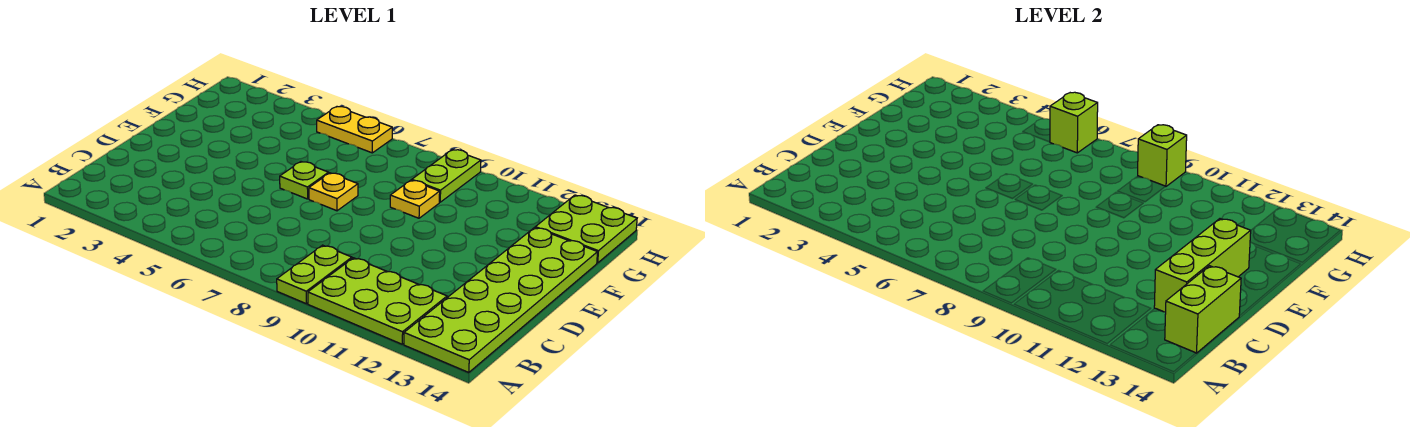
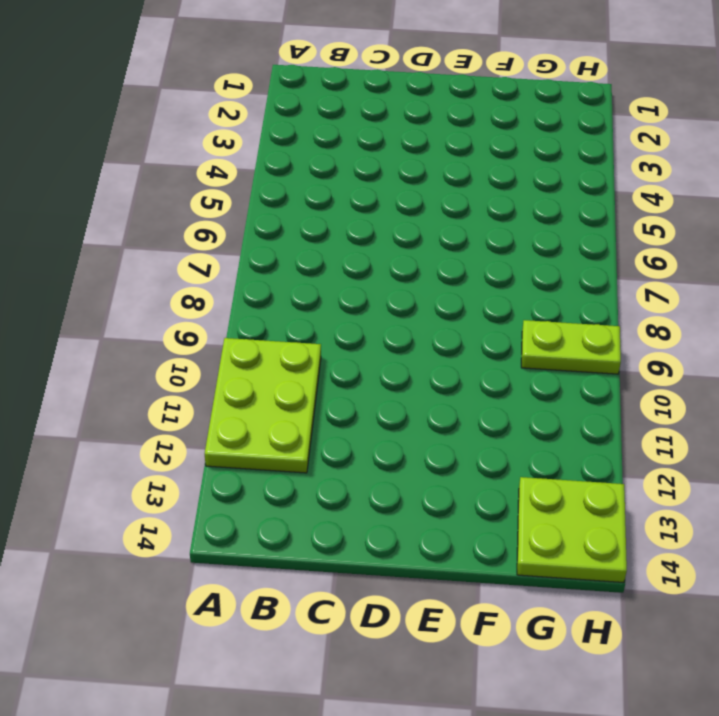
none -> lime plate A9:B9 level 1
none -> lime plate A13:F14 level 1
none -> lime plate E6 level 1

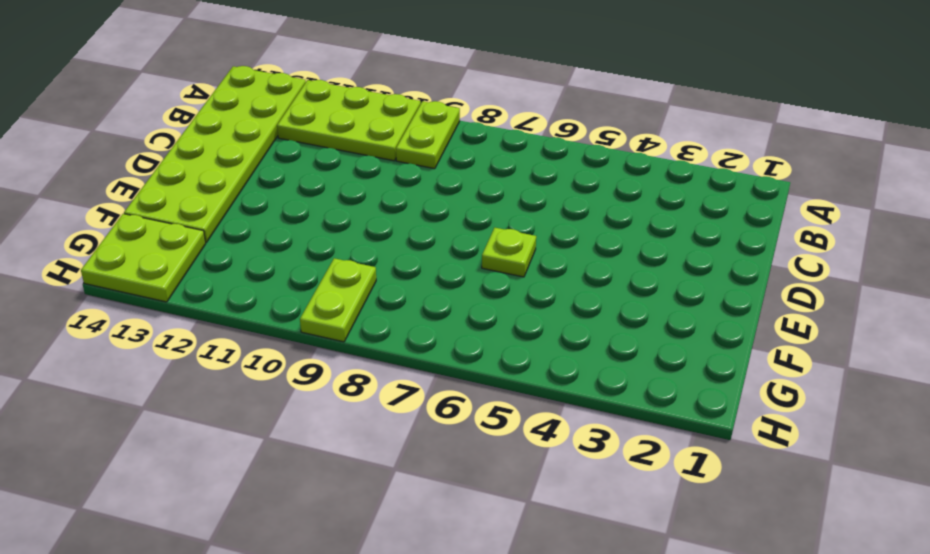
none -> yellow plate E7 level 1
none -> yellow plate F9 level 1
none -> yellow plate H5:H6 level 1

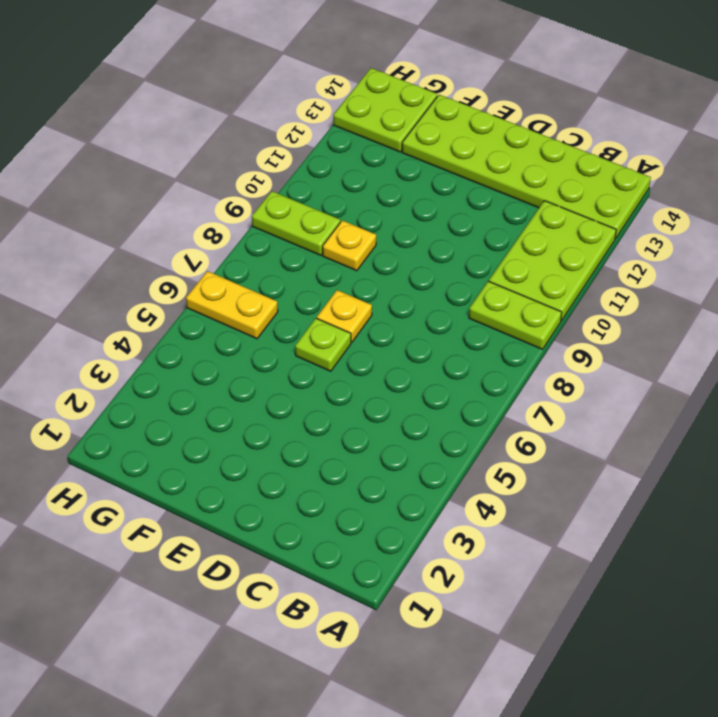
yellow plate G6:H6 level 1 -> yellow plate H5:H6 level 1
none -> lime brick B14:C14 level 2
none -> lime brick C13:E13 level 2
none -> lime brick H6 level 2

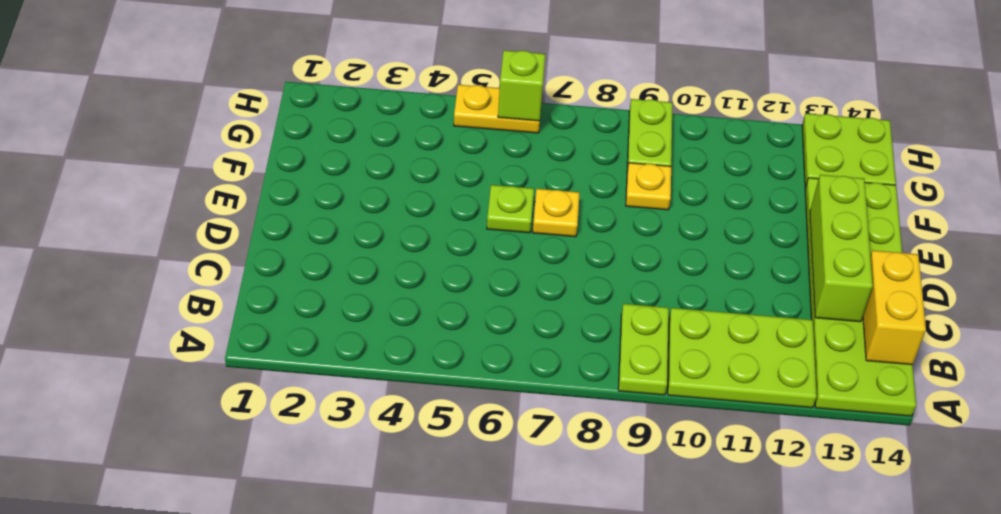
yellow brick B14:C14 level 2 -> lime brick B14:C14 level 2
none -> lime brick H9 level 2

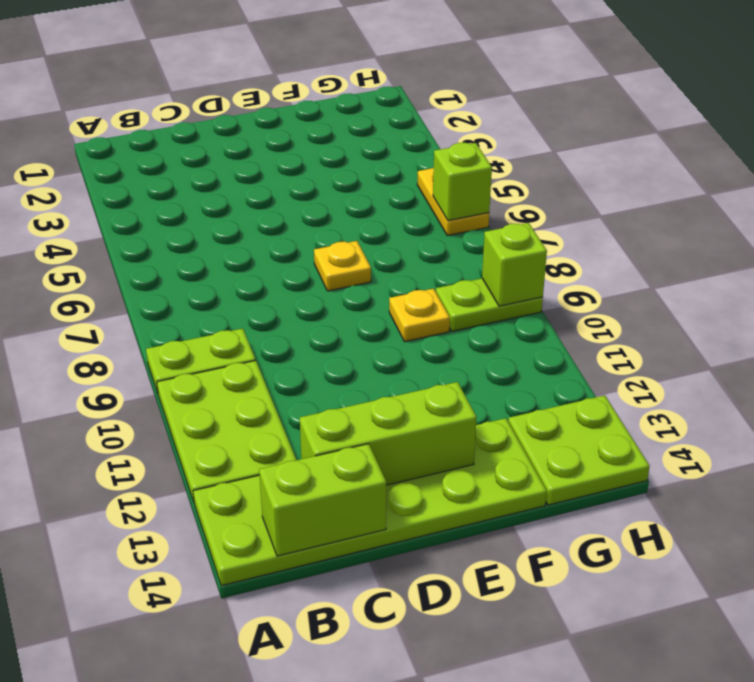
none -> lime plate E6 level 1

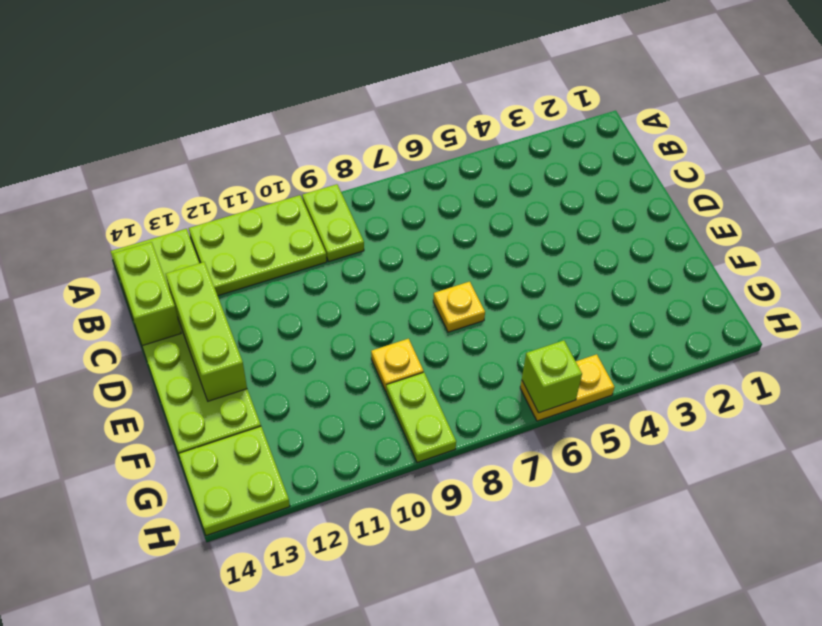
none -> lime plate E6 level 1
none -> lime brick H9 level 2

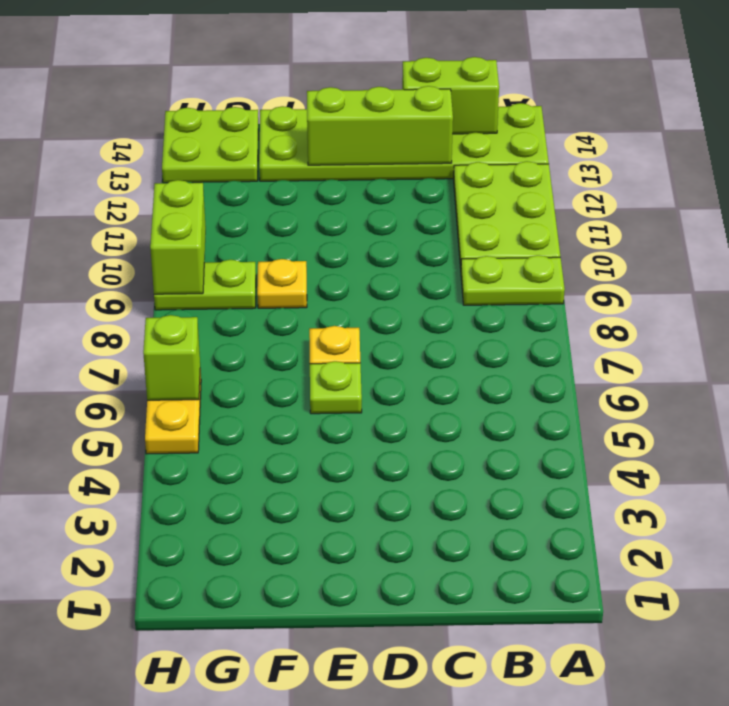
lime brick H9:H10 level 2 -> lime brick H9 level 2

